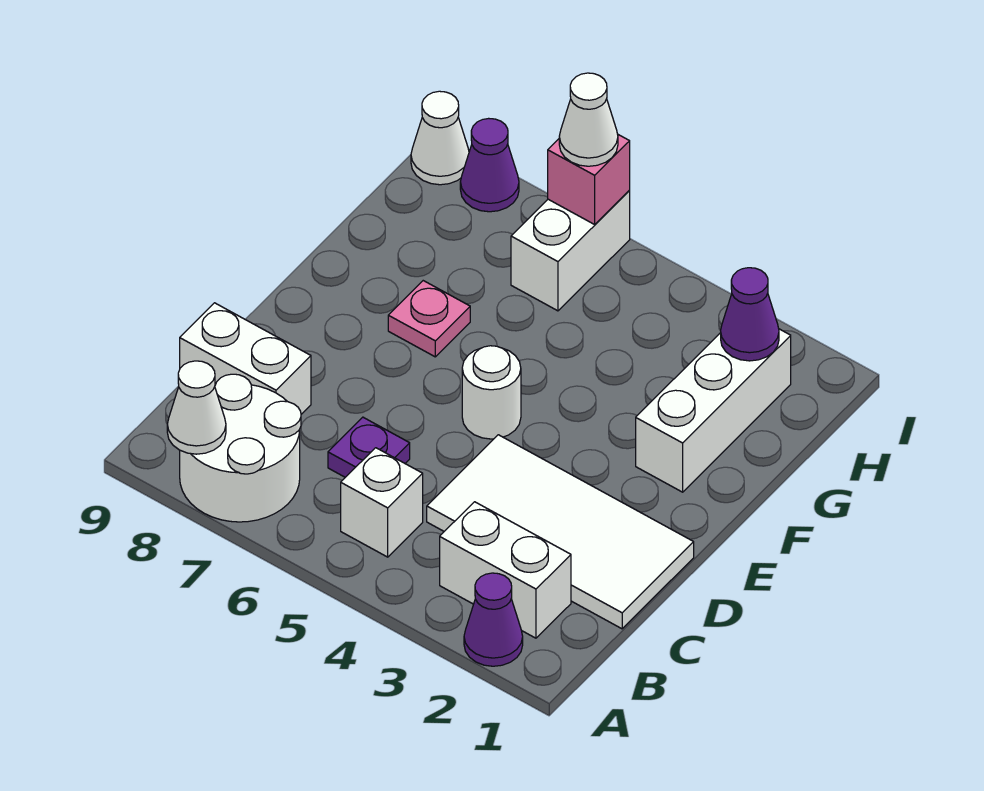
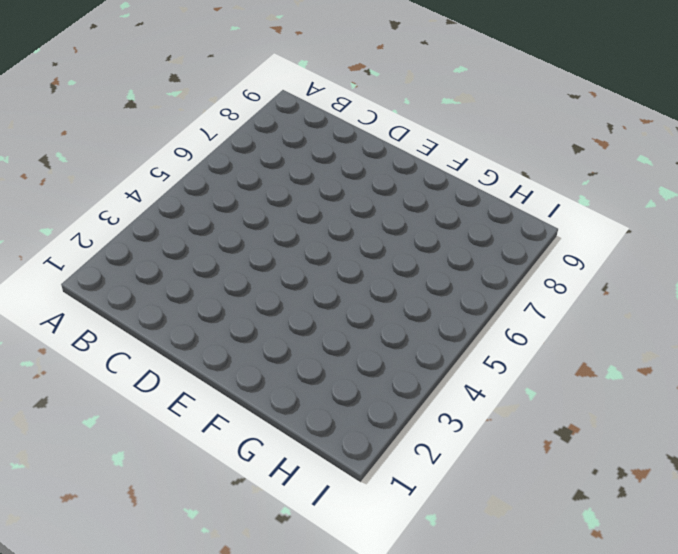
none -> purple cone A2 level 1
none -> white round brick A7:B8 level 1
none -> white brick B2:B3 level 1

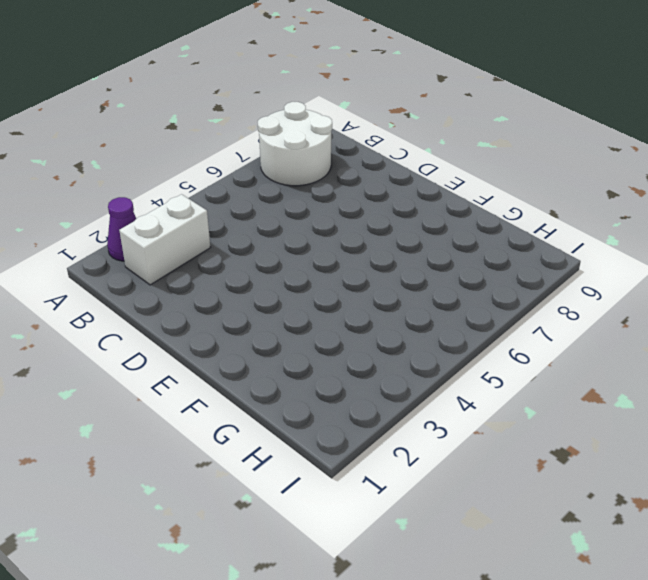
none -> white brick B5 level 1
none -> white tile C1:D4 level 1
none -> purple plate C6 level 1

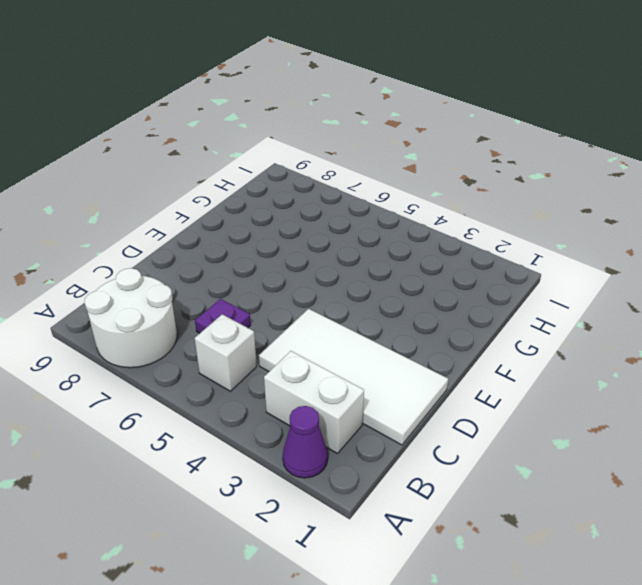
none -> white brick C8:C9 level 1
none -> white round brick E5 level 1
none -> white brick F2:H2 level 1

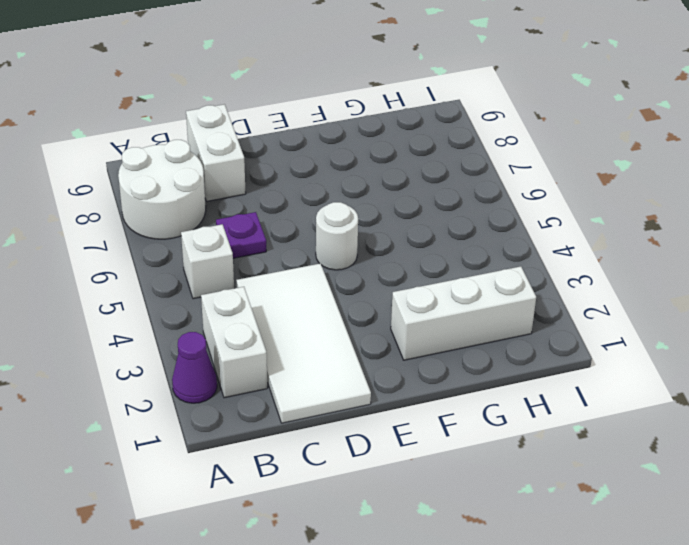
none -> pink plate F7 level 1
none -> white brick H6:I6 level 1
none -> purple cone I8 level 1

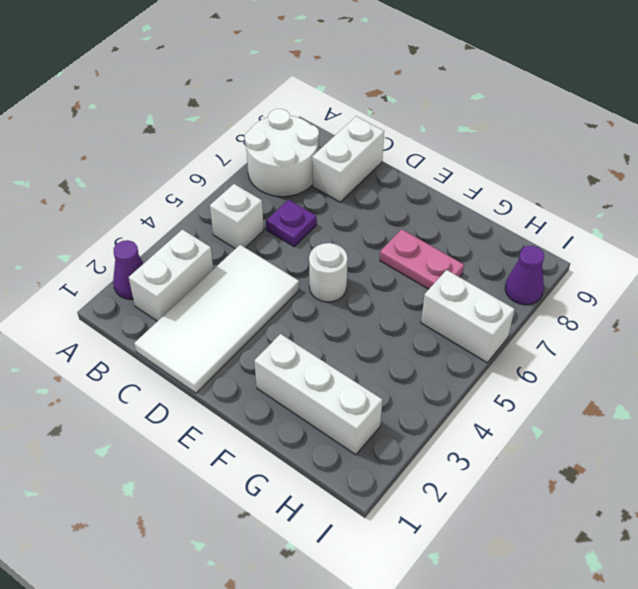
pink plate F7:G7 level 1 -> pink plate F7 level 1
none -> white cone I9 level 1
none -> white cone A8 level 2
none -> purple cone H2 level 2

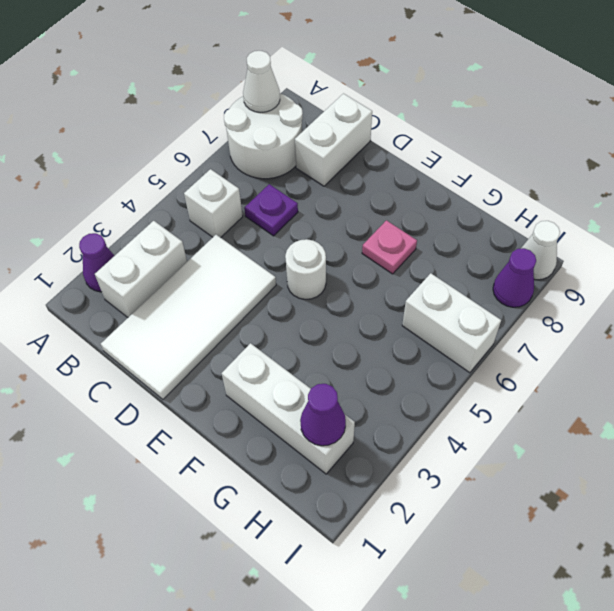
none -> pink brick I6 level 2
none -> white cone I6 level 3

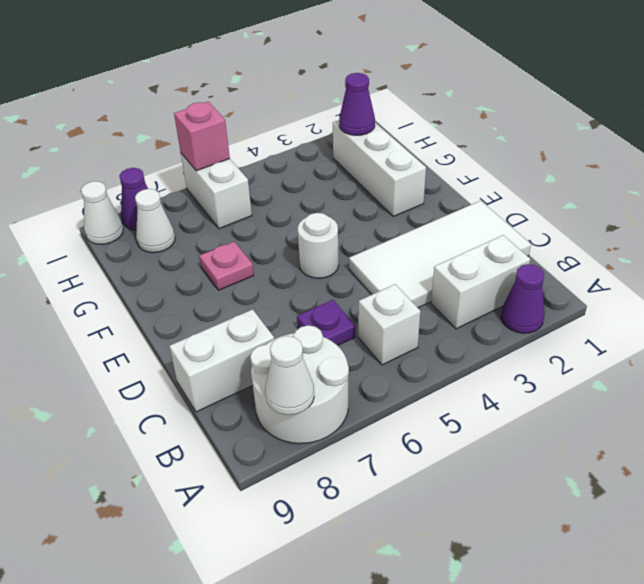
white cone H8 level 1 -> white cone I6 level 3

